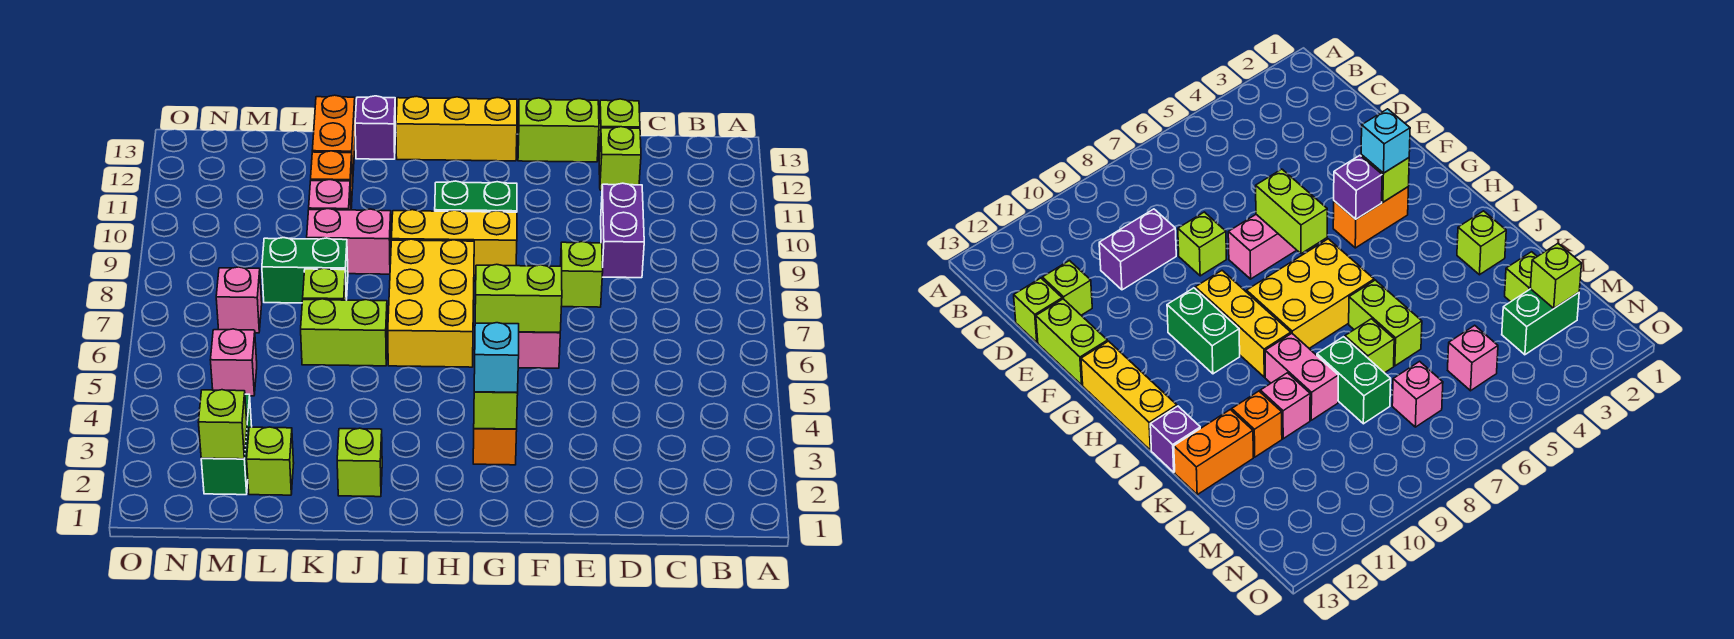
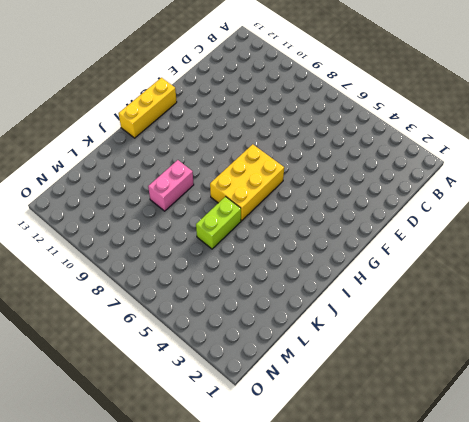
yellow brick G6:I7 level 1 -> yellow brick H6:I8 level 1
none -> purple brick D9:D10 level 1
none -> lime brick D12 level 1
none -> lime brick D13 level 1

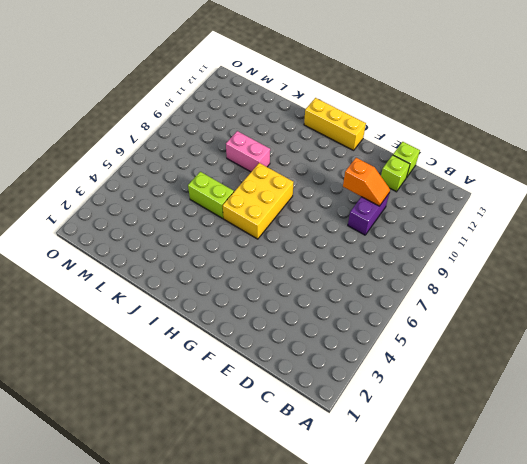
orange slope D10:E10 level 2 top E -> none
none -> lime brick E8 level 1
none -> lime brick E13:F13 level 1
none -> pink brick F6:F7 level 1

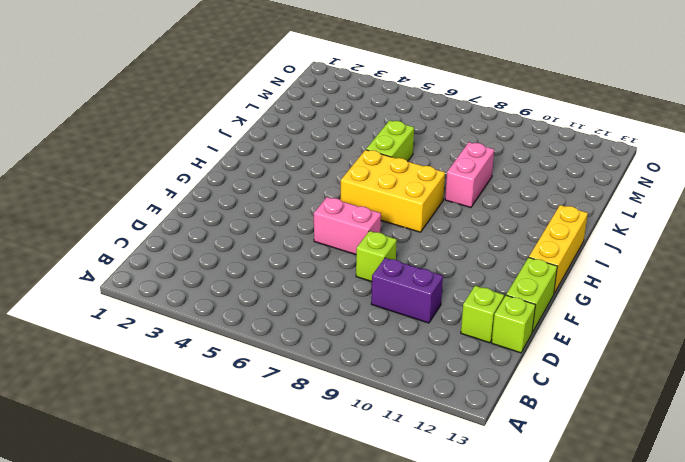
none -> orange brick G3:G4 level 1
none -> yellow brick G9:I9 level 1
none -> green brick G10:H10 level 1

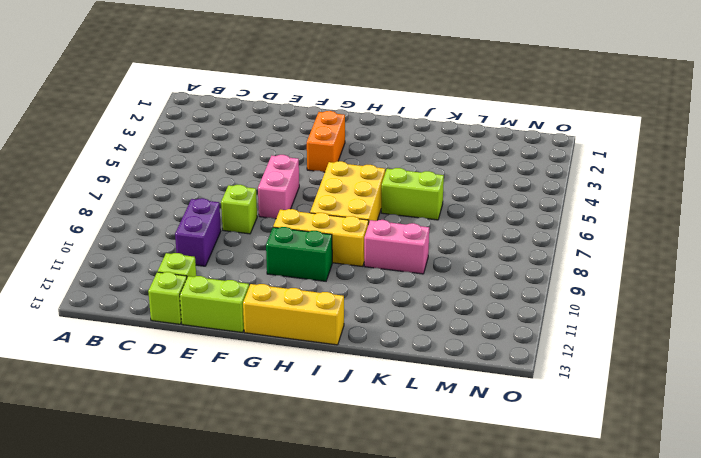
none -> lime brick J2 level 1
none -> purple brick J13 level 1
none -> lime brick K7 level 1

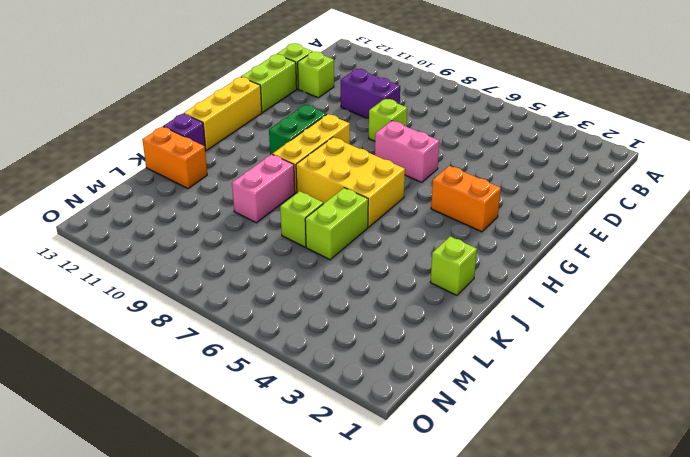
none -> green brick K8:L8 level 1
none -> pink brick K10 level 1
none -> orange brick K11 level 1

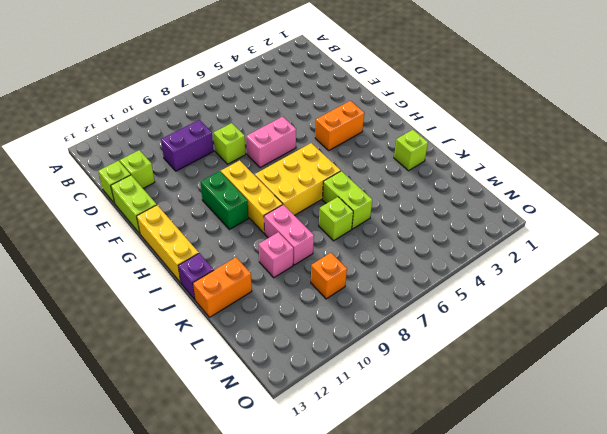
orange brick M9 level 1 -> orange brick K11 level 1
none -> green brick K8:L8 level 1
none -> lime brick L2 level 1
none -> green brick M2:M3 level 1

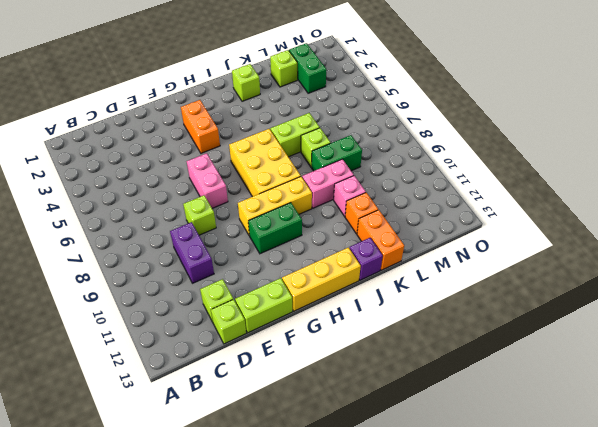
none -> pink brick M5 level 1
none -> pink brick M7 level 1
none -> lime brick F6:G6 level 2

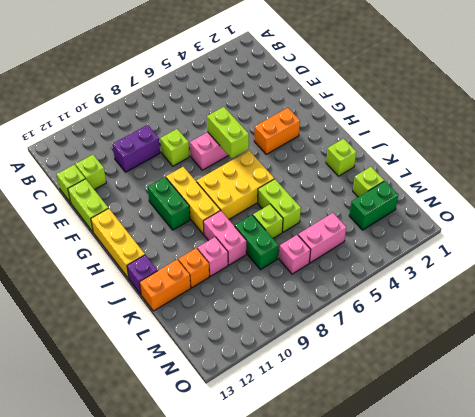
pink brick M5:M6 level 1 -> pink brick M5 level 1
none -> lime brick G3 level 2
none -> purple brick G4 level 2
none -> lime brick M2 level 2

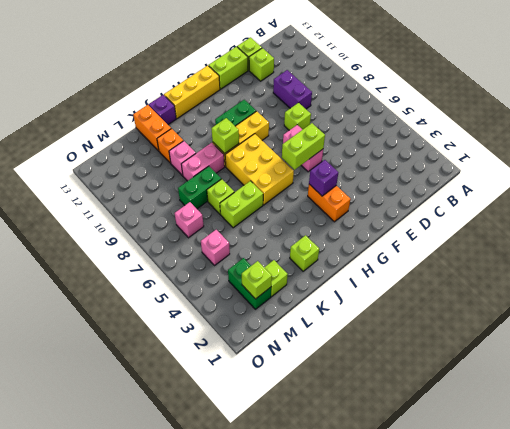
lime brick I9 level 2 -> lime brick G3 level 2
none -> cyan brick G3 level 3

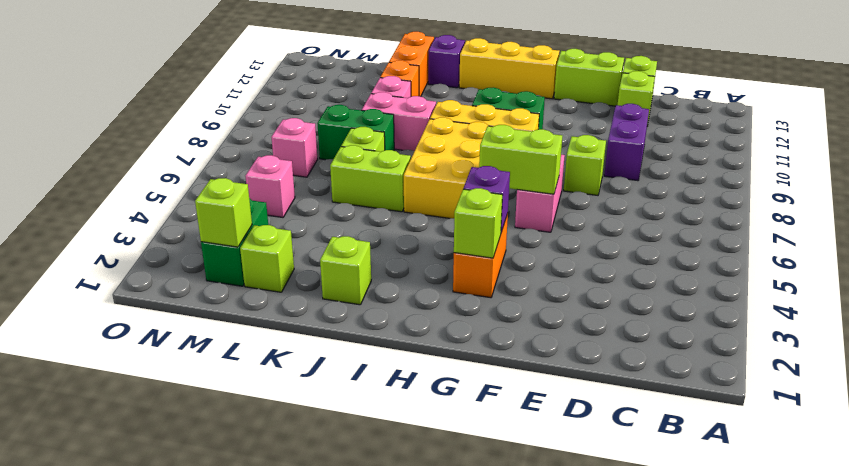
none -> cyan brick G3 level 3

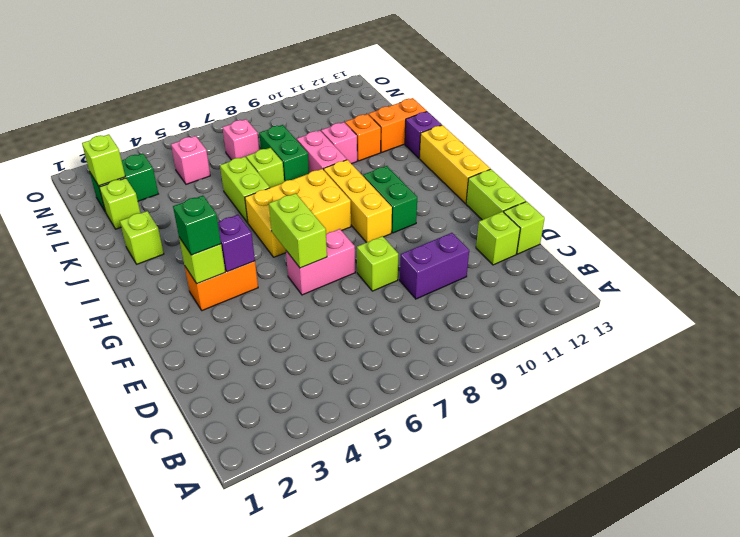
green brick G3 level 3 -> cyan brick G3 level 3

